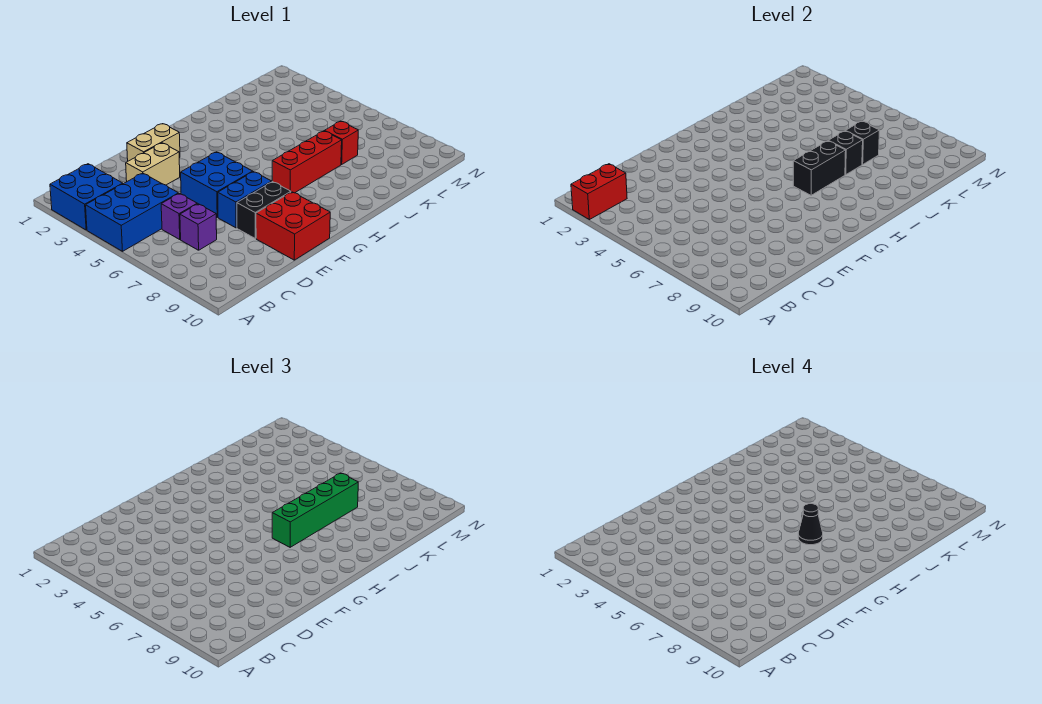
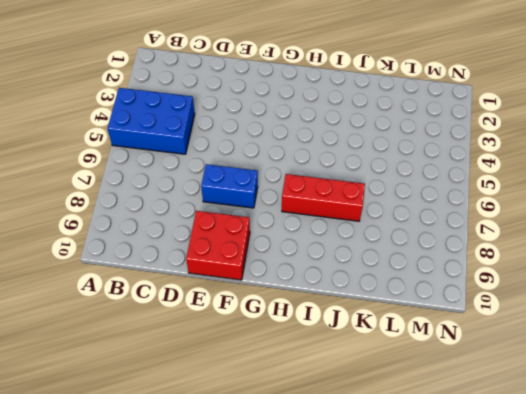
none -> blue brick A2:B3 level 1
none -> purple brick C6 level 1
none -> purple brick C7 level 1

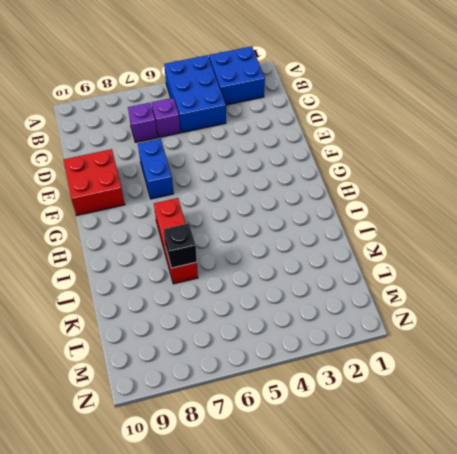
none -> tan brick D3:E3 level 1
none -> tan brick E2:F2 level 1
none -> blue brick E5:F6 level 1

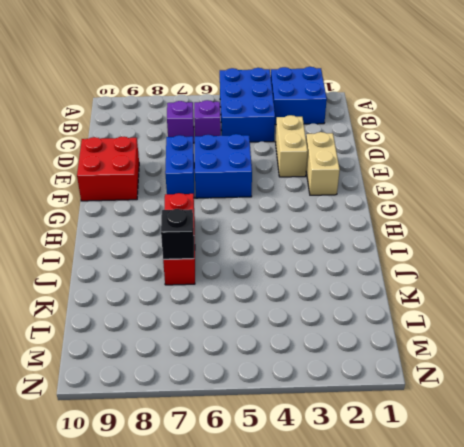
none -> black brick E8:F8 level 1
none -> red brick K7 level 1
none -> red brick A2:B2 level 2

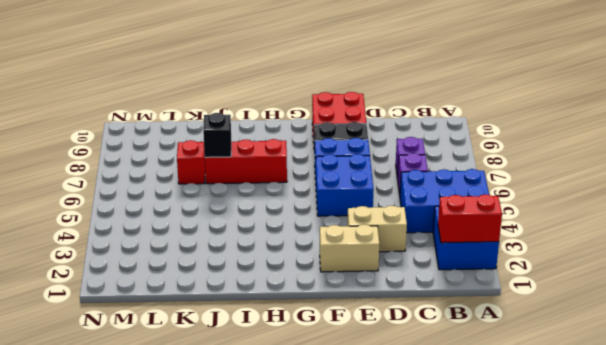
none -> black brick H7:I7 level 2
none -> black brick K7 level 2
none -> green brick H7:K7 level 3

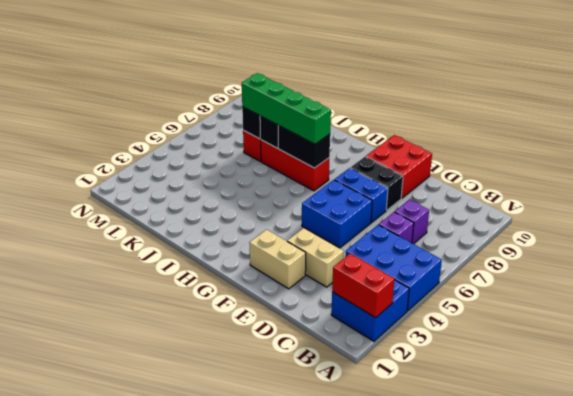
none -> black cone H7 level 4

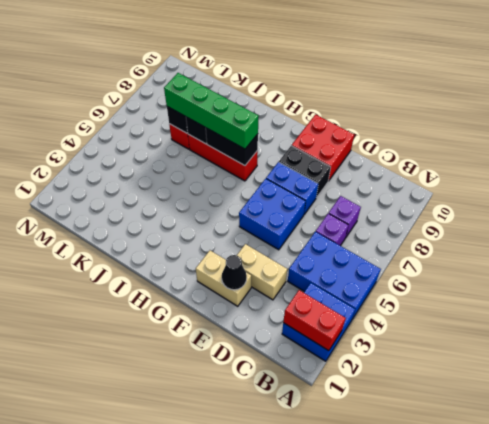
black cone E2 level 2 -> black cone H7 level 4

